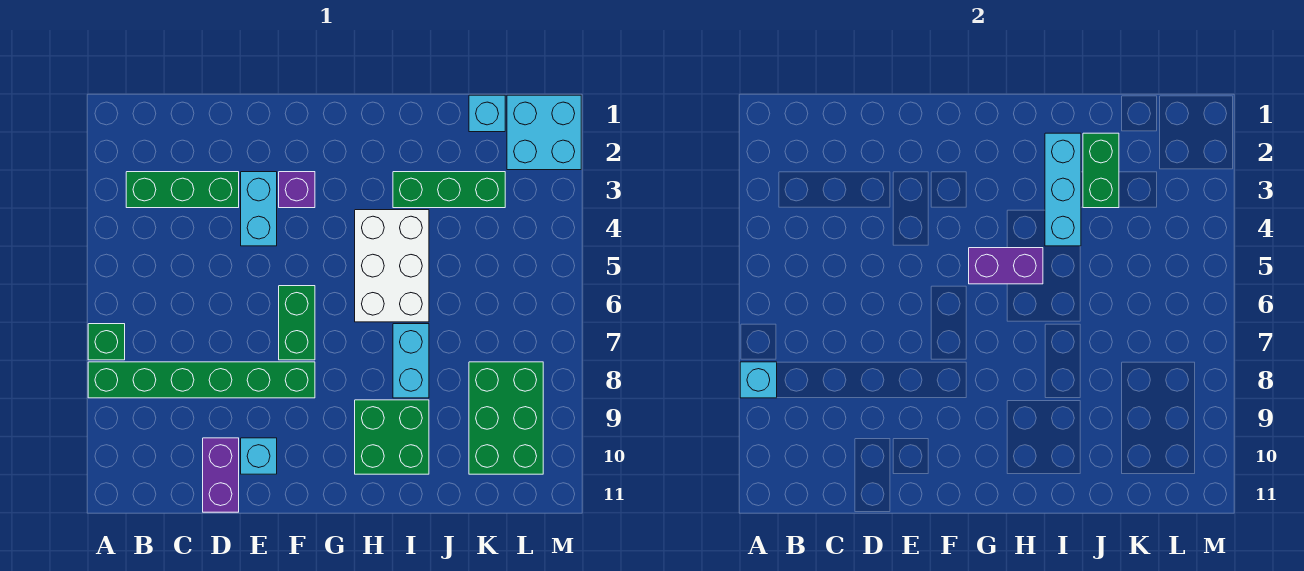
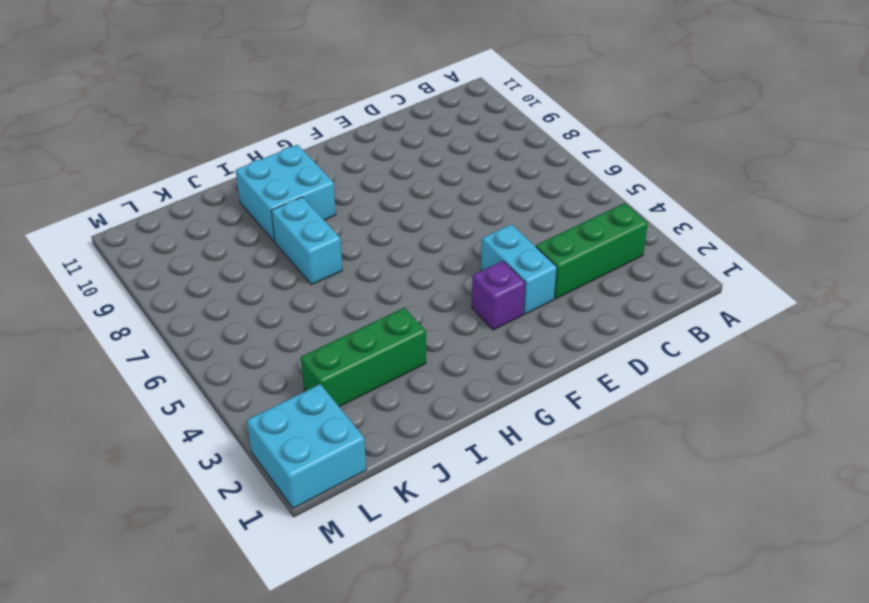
cyan brick H9:I10 level 1 -> green brick H9:I10 level 1
none -> green brick A7 level 1
none -> green brick A8:F8 level 1
none -> purple brick D10:D11 level 1

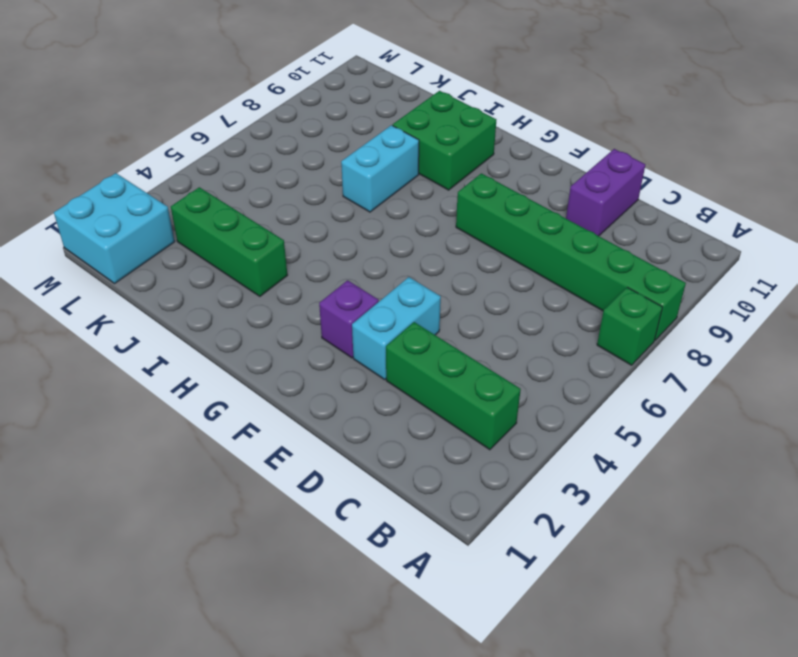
none -> cyan brick E10 level 1
none -> green brick F6:F7 level 1
none -> white brick H4:I6 level 1

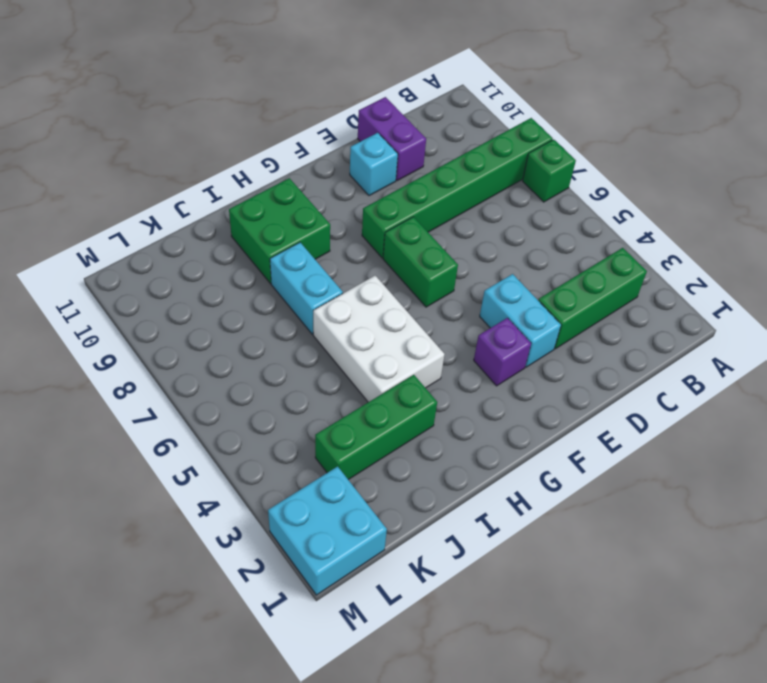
none -> cyan brick K1 level 1
none -> green brick K8:L10 level 1
none -> cyan brick A8 level 2

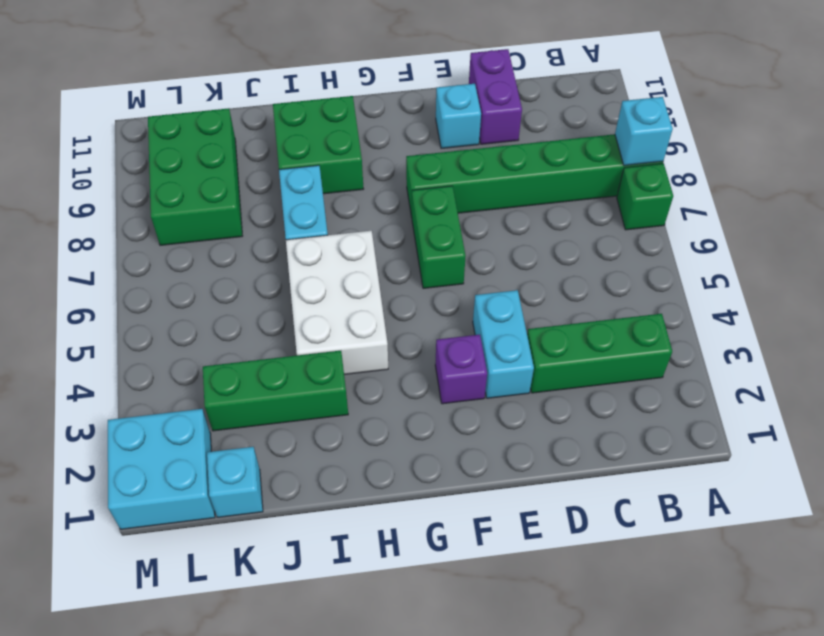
none -> purple brick G5:H5 level 2
none -> cyan brick I2:I4 level 2
none -> green brick J2:J3 level 2

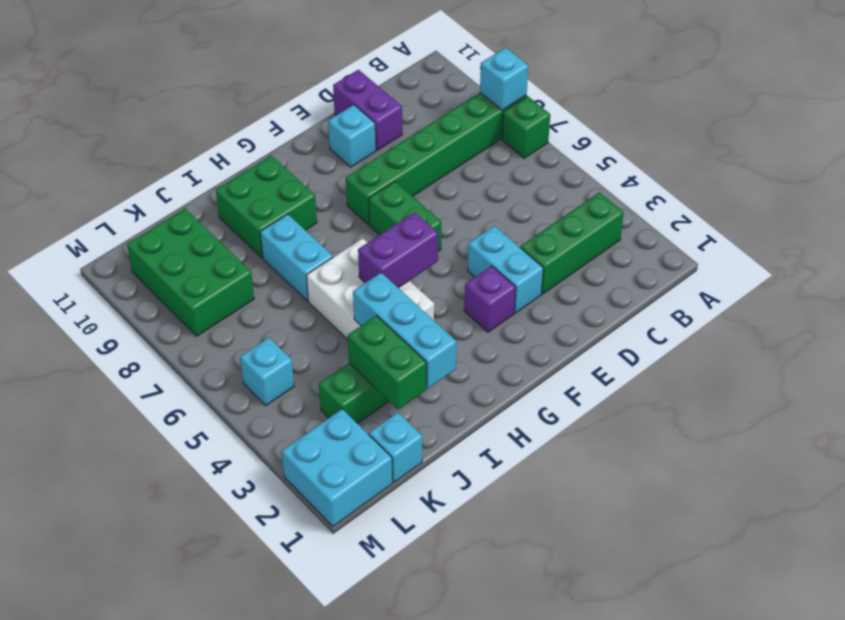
cyan brick L5 level 1 -> none

